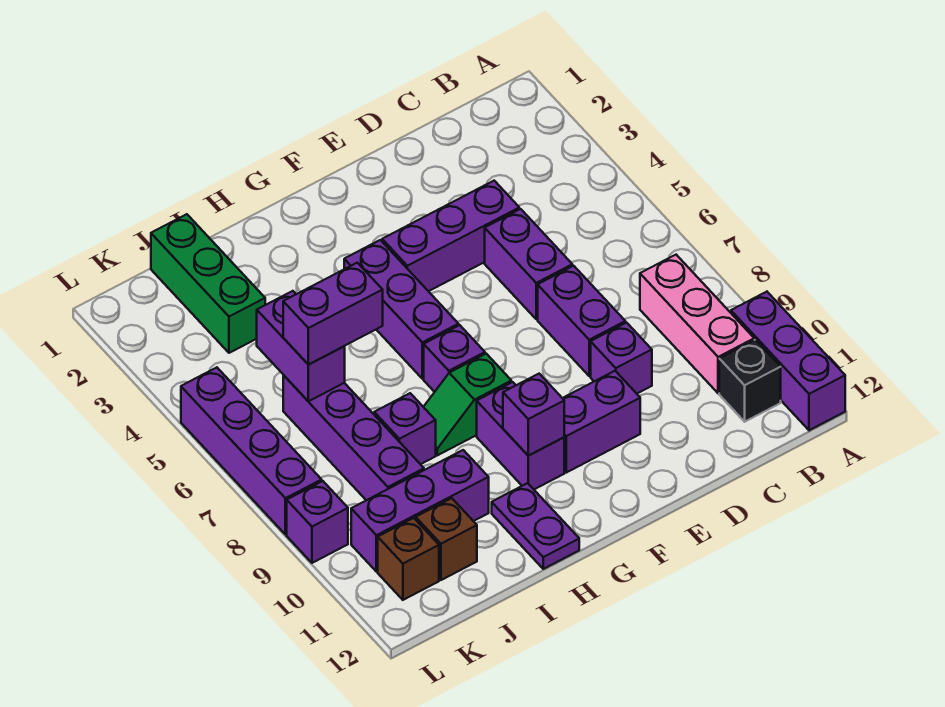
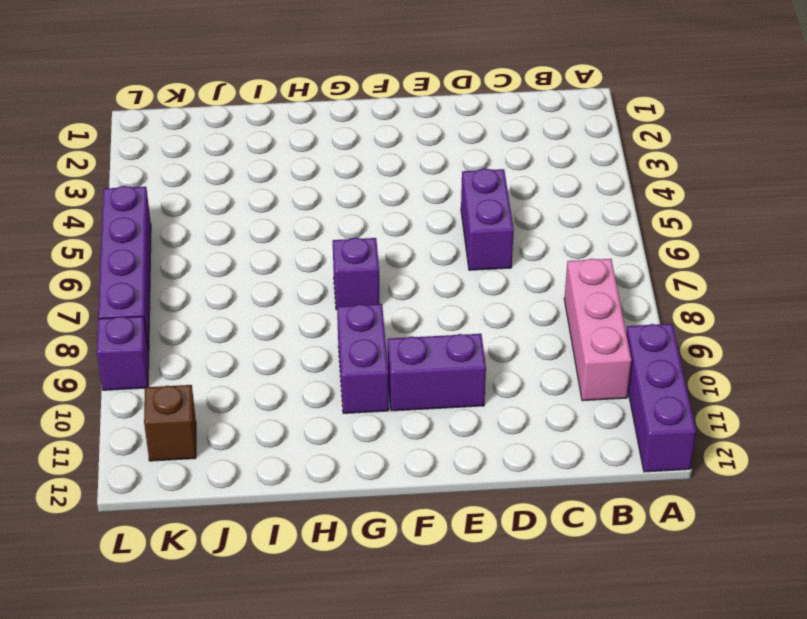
none -> black brick B11 level 1
none -> purple brick D4:F4 level 1
none -> purple brick D7:D8 level 1

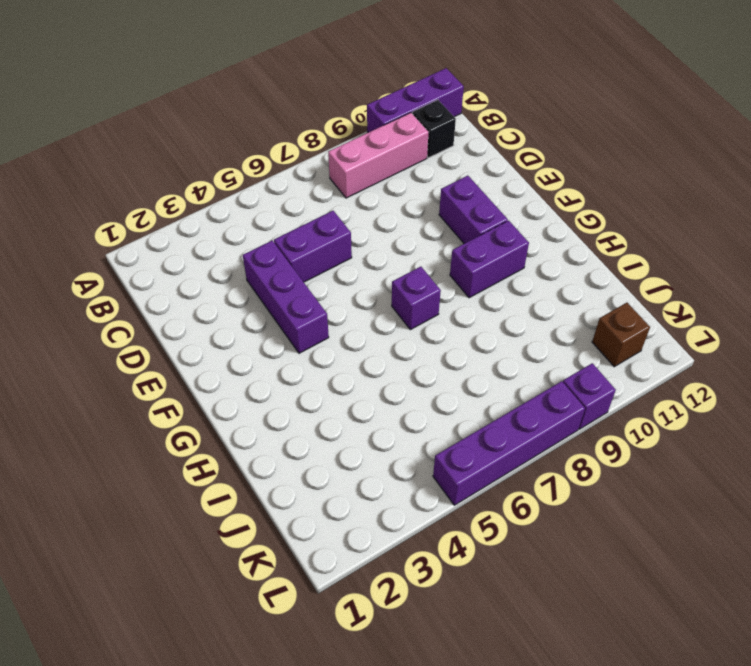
none -> purple brick D7:D8 level 1
none -> purple brick D9 level 1
none -> purple brick G4:G6 level 1

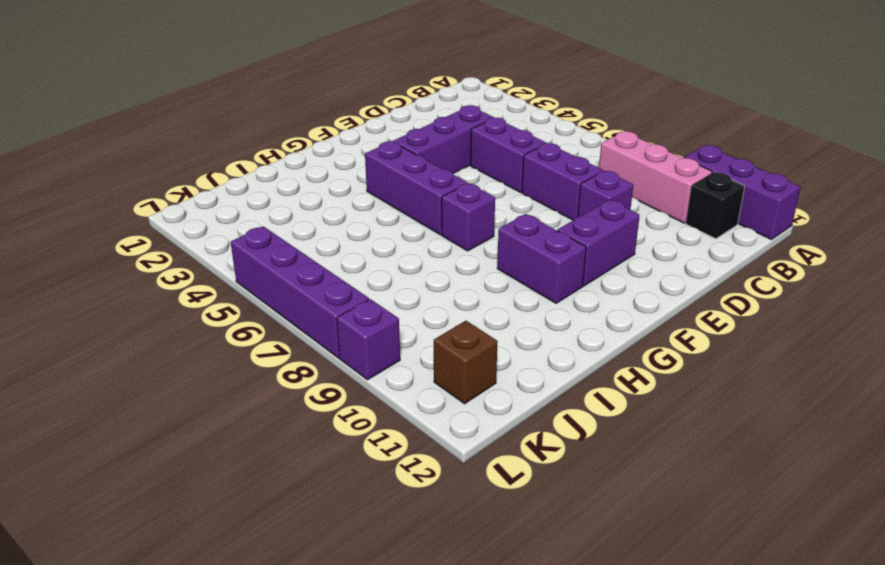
none -> green slope G8:H8 level 1 top G
none -> purple plate H11:H12 level 1
none -> purple brick I8 level 1

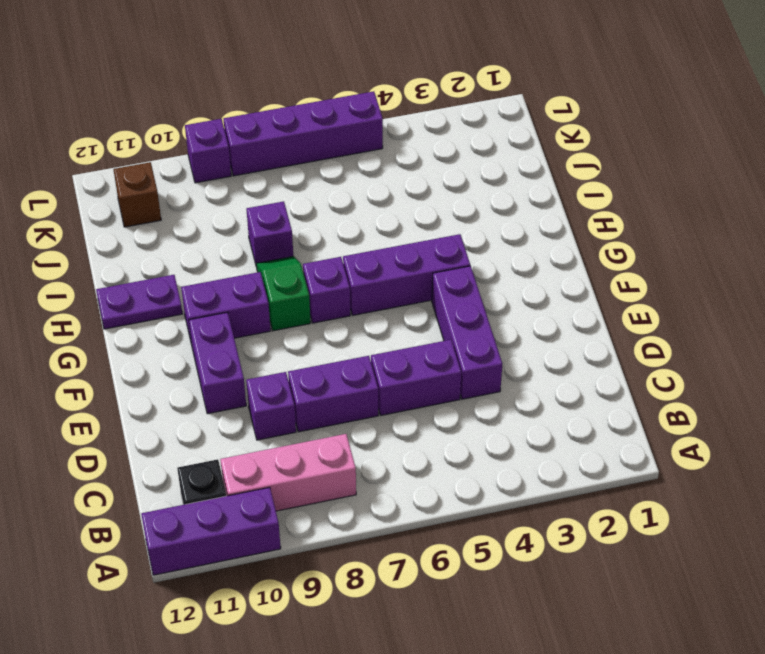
none -> purple brick I10:K10 level 1
none -> green brick J1:J3 level 1
none -> purple brick J6:J9 level 1

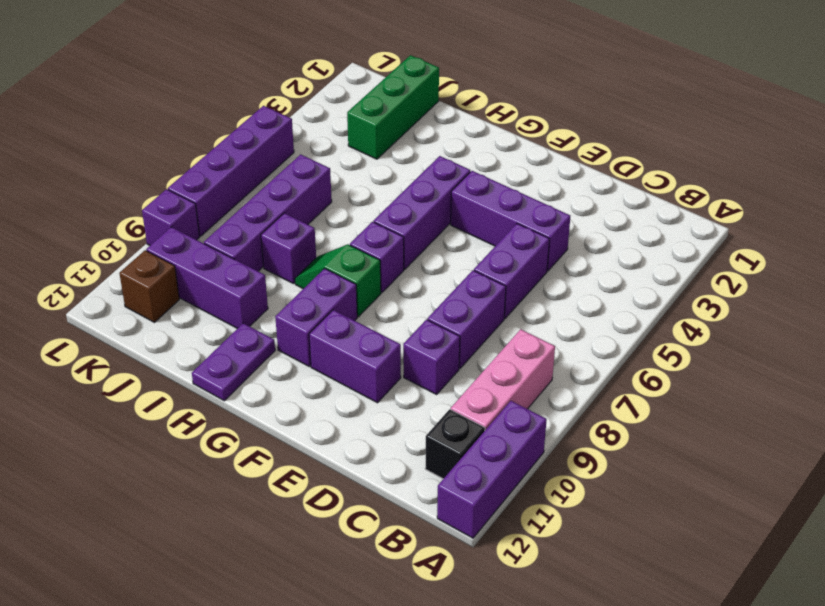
none -> brown brick J11 level 1
none -> purple brick G10 level 2
none -> purple brick J5:J6 level 2

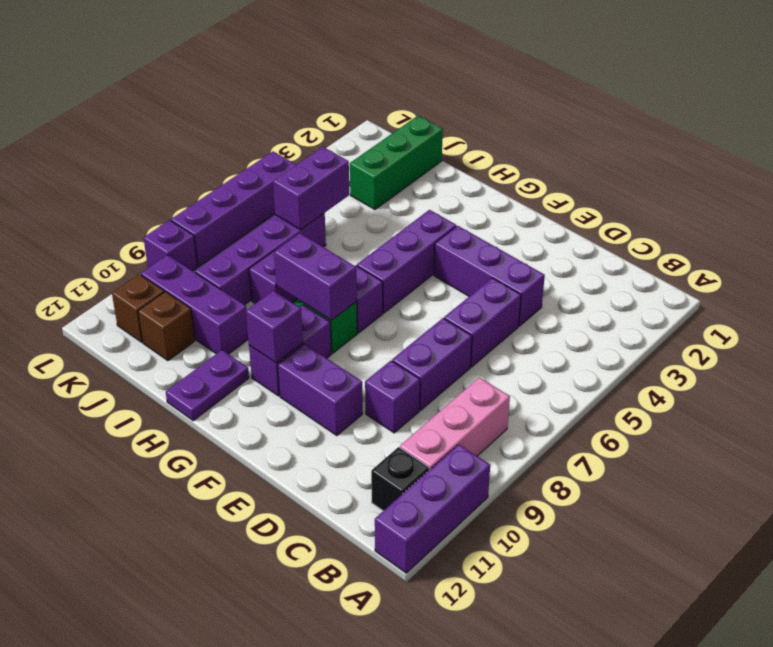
purple brick G8:H8 level 2 -> purple brick I6:J6 level 3

